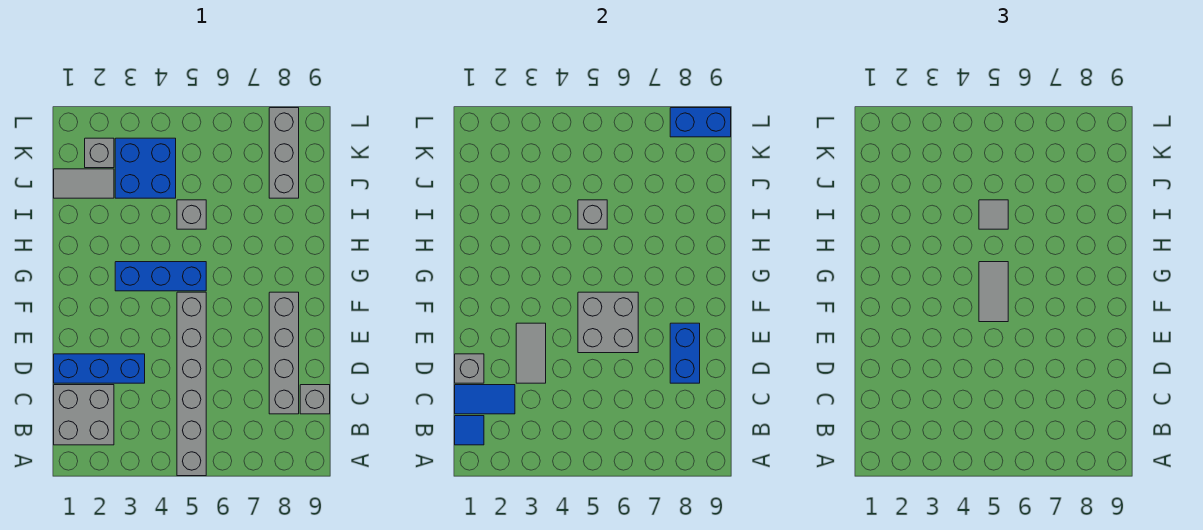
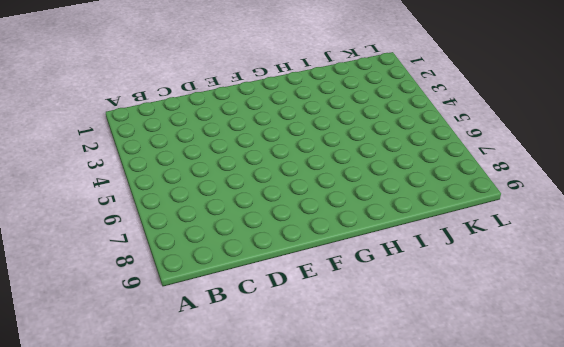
none -> grey brick A5:F5 level 1
none -> grey brick B1:C2 level 1
none -> grey brick C8:F8 level 1

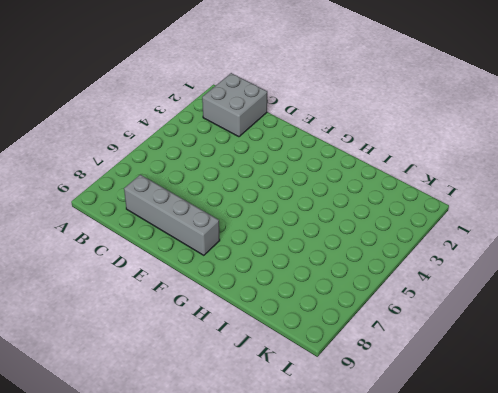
none -> grey brick A5:F5 level 1
none -> grey brick C9 level 1
none -> blue brick D1:D3 level 1

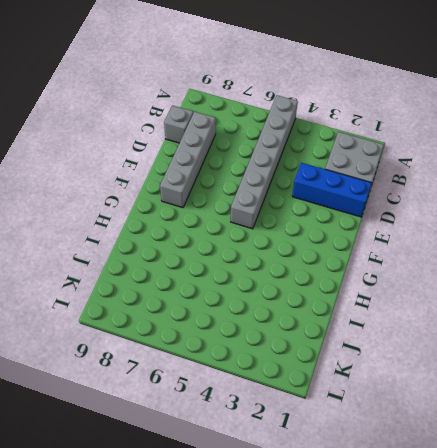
none -> blue brick G3:G5 level 1
none -> grey brick I5 level 1
none -> grey tile J1:J2 level 1

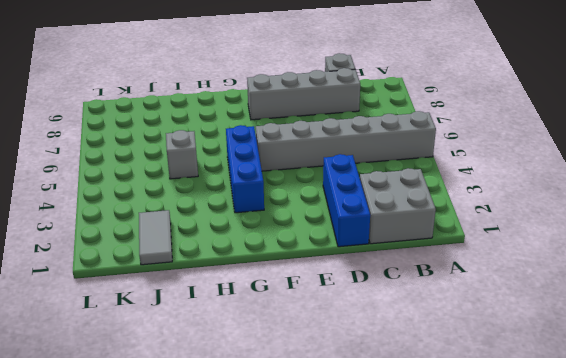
none -> blue brick J3:K4 level 1
none -> grey brick J8:L8 level 1
none -> grey brick K2 level 1

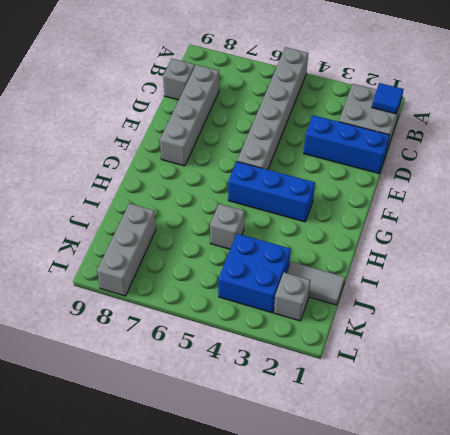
none -> blue tile C1:C2 level 2
none -> grey brick D1 level 2
none -> grey tile D3:E3 level 2

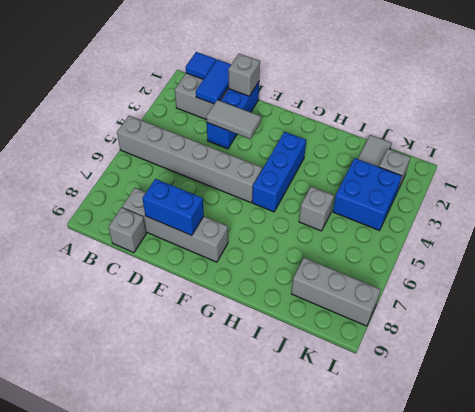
none -> grey brick E5:F6 level 2
none -> grey brick I5 level 2
none -> blue brick L8:L9 level 2

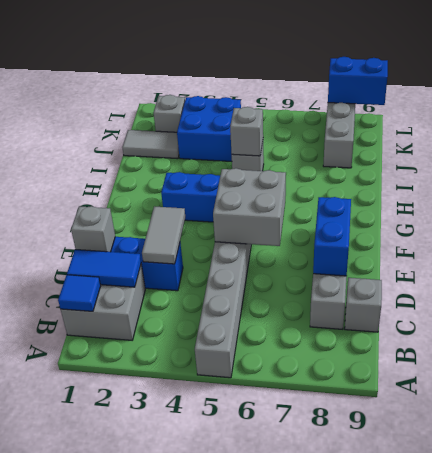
none -> grey tile F5:G5 level 3
none -> grey tile I5 level 3

